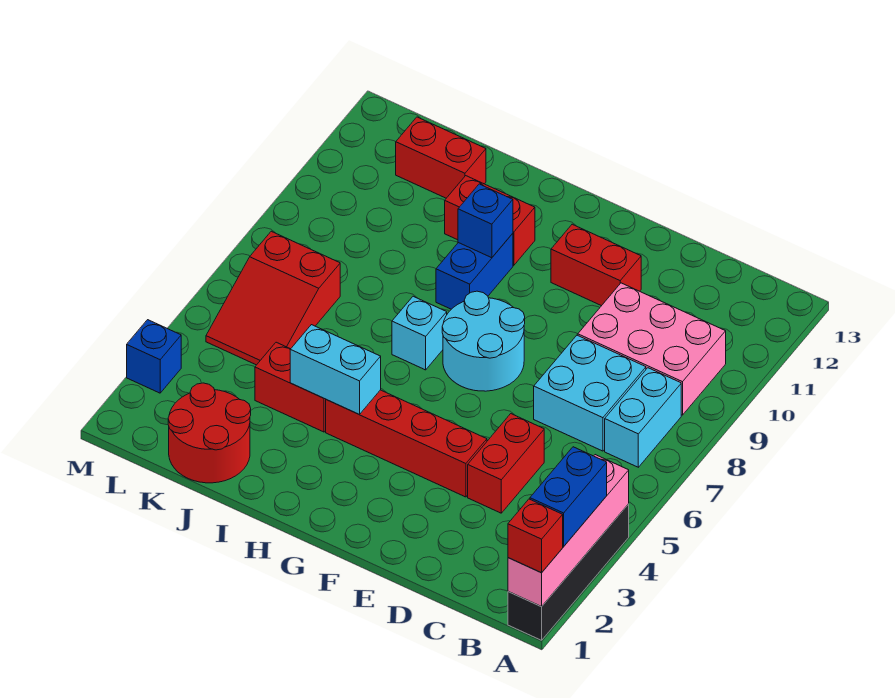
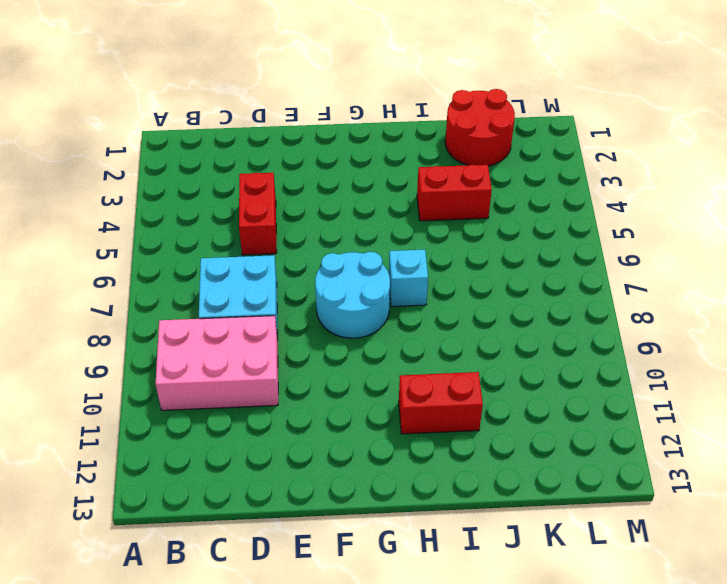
none -> black brick A1:A4 level 1
none -> cyan brick B7:B8 level 1
none -> red brick E4:H4 level 1

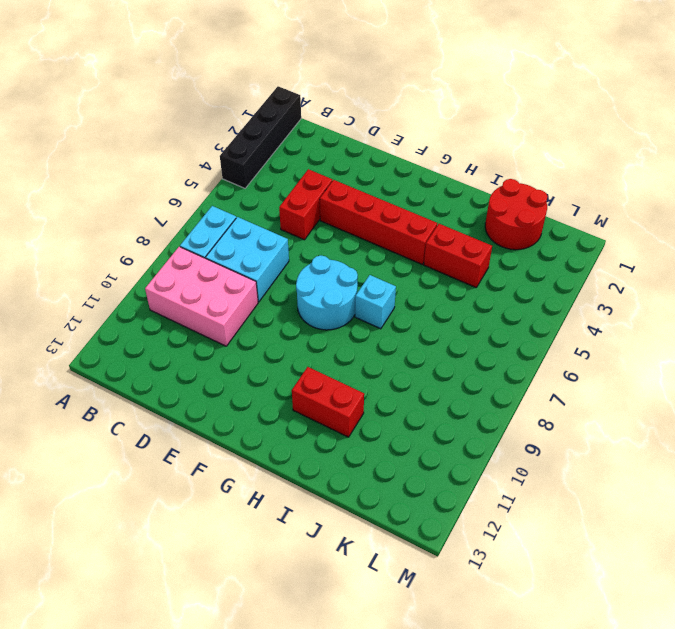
none -> red brick E11:F11 level 1
none -> blue brick H9:H10 level 1
none -> red brick J12:K12 level 1

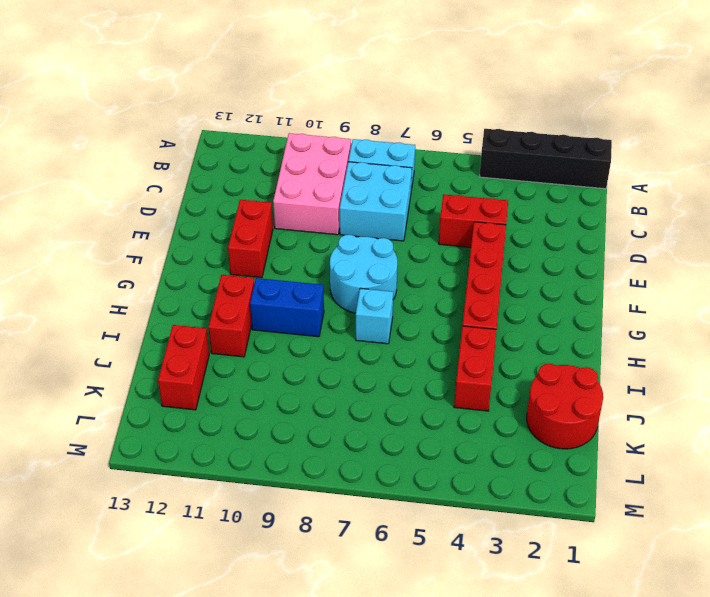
none -> red slope K5:L7 level 1 top 7
none -> blue brick M3 level 1
none -> pink brick A1:A4 level 2

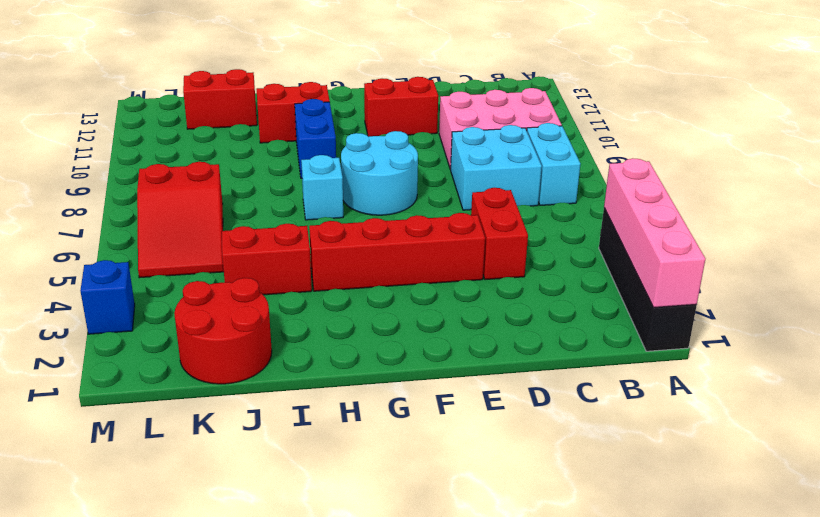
none -> cyan brick H4:I4 level 2
none -> blue brick H10 level 2
none -> red brick A1 level 3

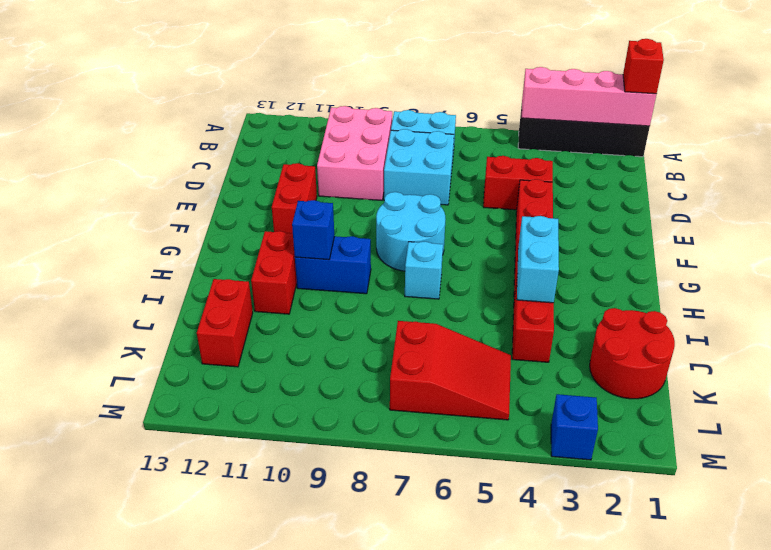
none -> blue brick A2:A3 level 3

